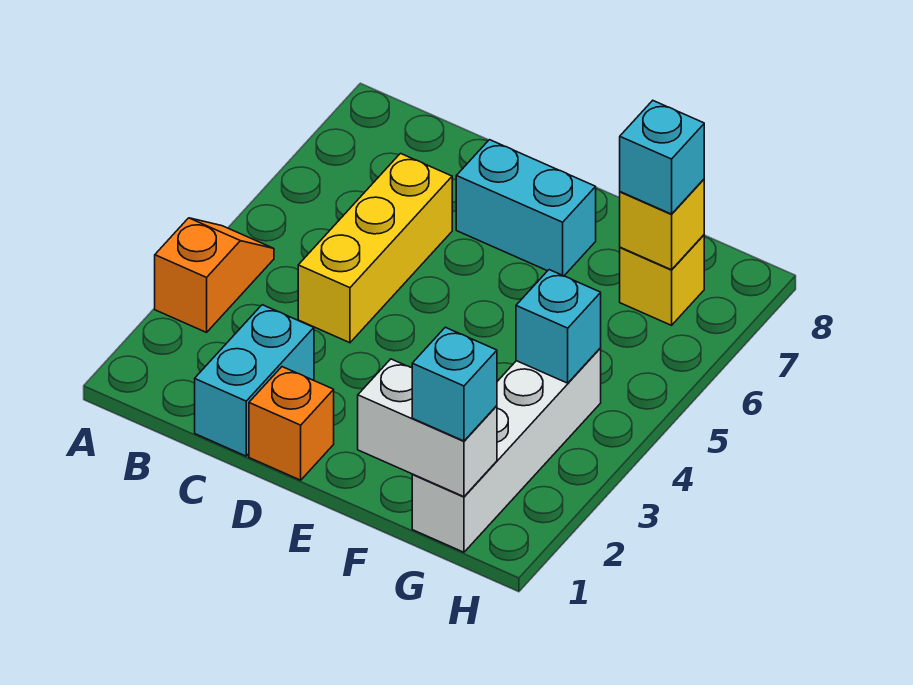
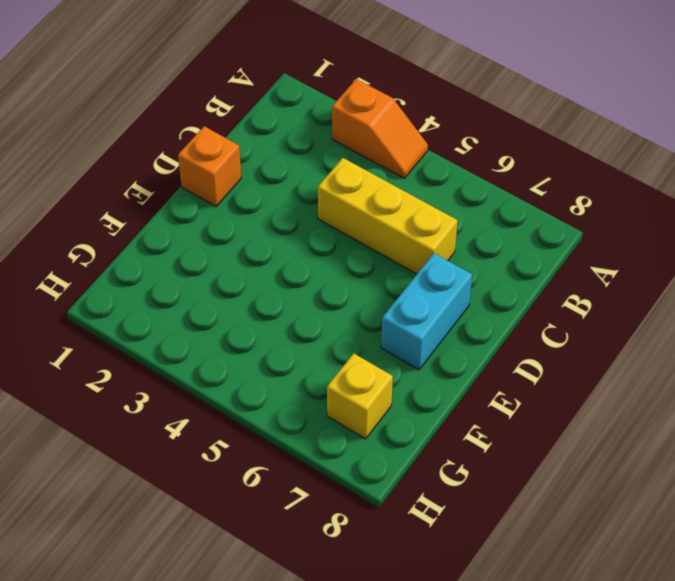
none -> cyan brick C1:C2 level 1
none -> white brick G1:G4 level 1
none -> white brick F1:G1 level 2

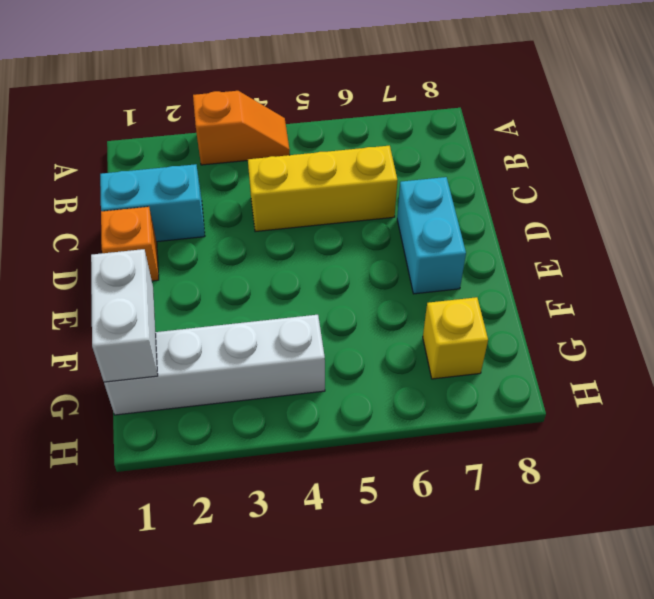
none -> cyan brick G4 level 2
none -> yellow brick G7 level 2
none -> cyan brick G1 level 3

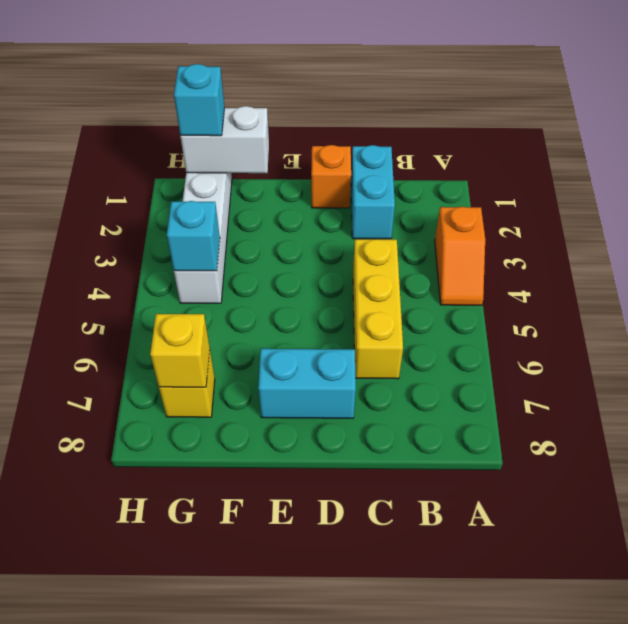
none -> cyan brick G7 level 3

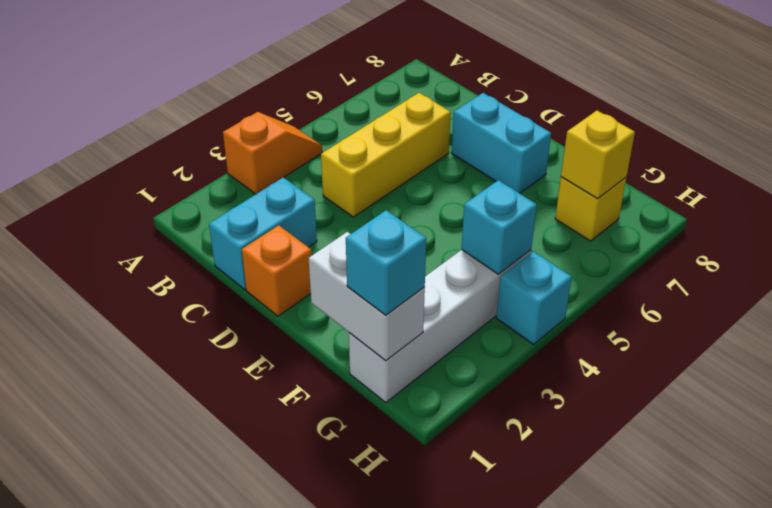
cyan brick H4 level 1 -> cyan brick G7 level 3

